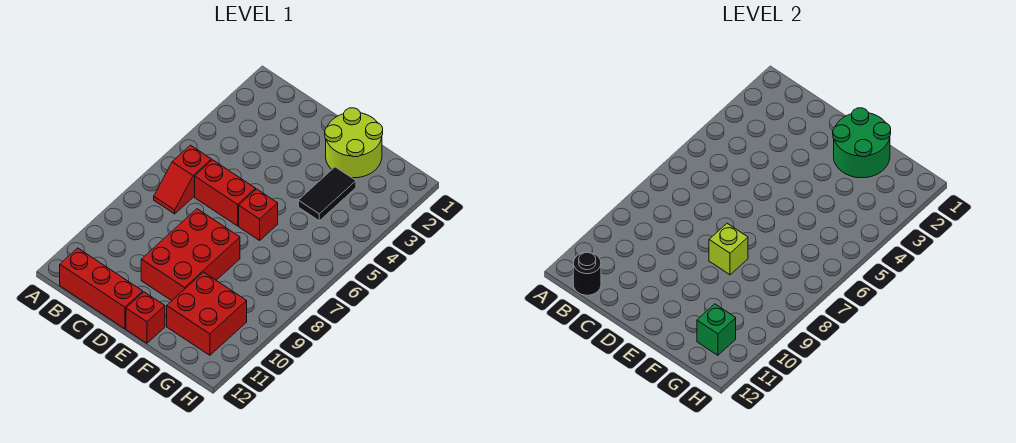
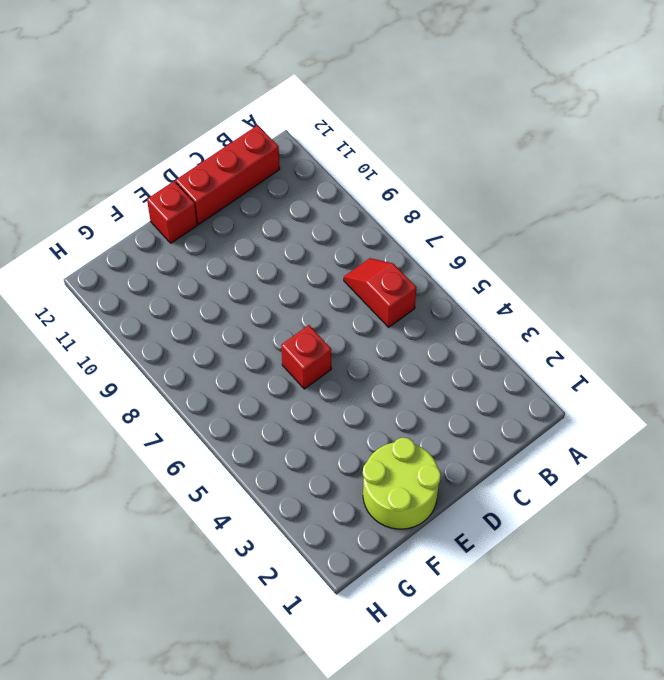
none -> red brick C6:D6 level 1
none -> red brick D8:E10 level 1
none -> black tile F3:F4 level 1

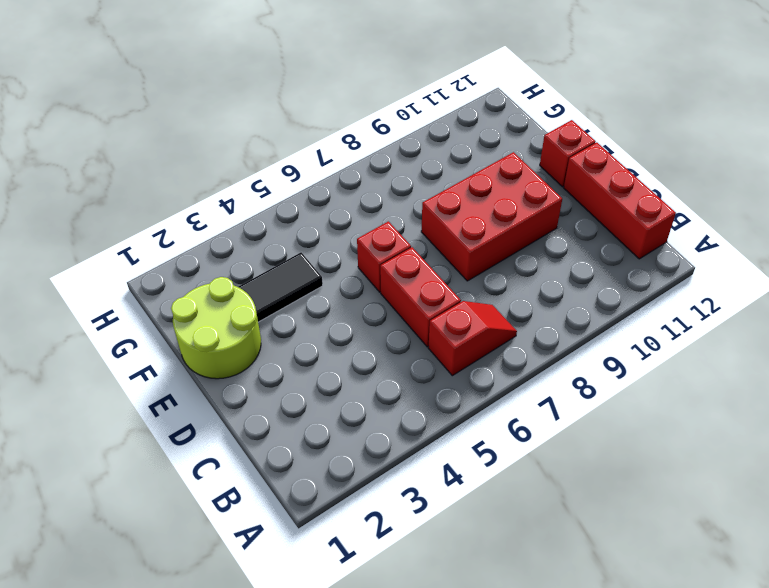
none -> red brick F10:G11 level 1
none -> black round brick B12 level 2
none -> green round brick E1:F2 level 2

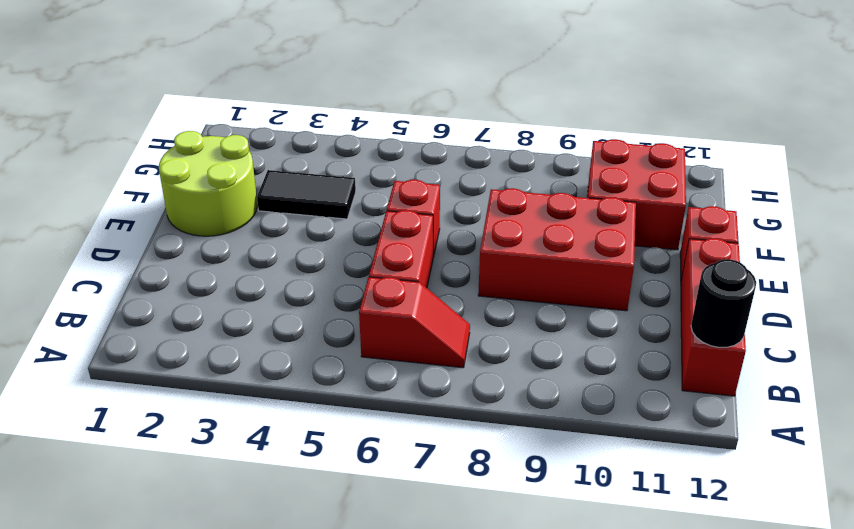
none -> green round brick E1:F2 level 2
none -> lime brick E8 level 2
none -> green brick G11 level 2

